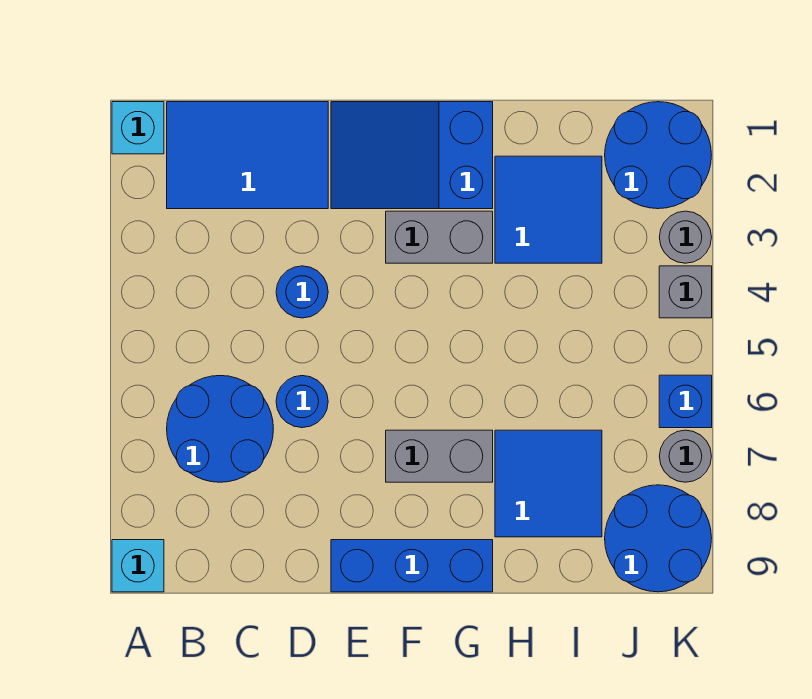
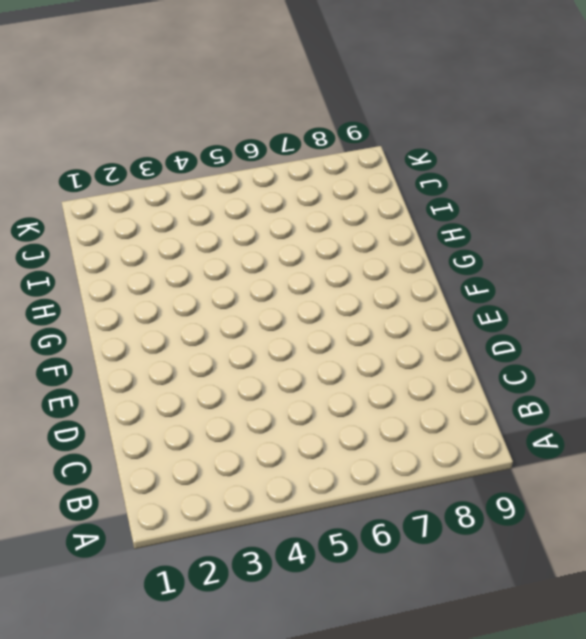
none -> cyan brick A1 level 1
none -> cyan brick A9 level 1
none -> blue tile B1:D2 level 1

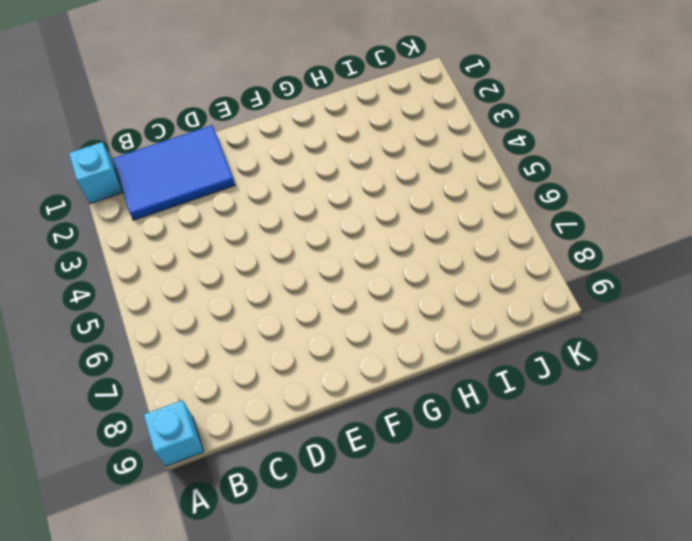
none -> blue round brick B6:C7 level 1
none -> blue round brick D4 level 1
none -> blue round brick D6 level 1

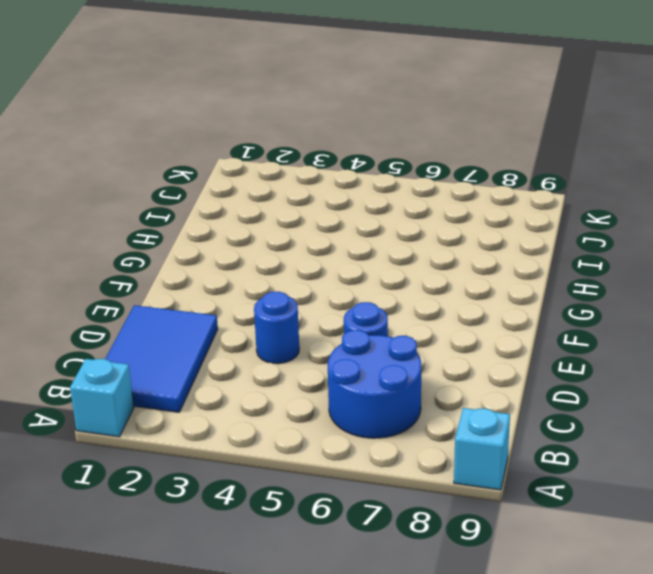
none -> blue slope E1:G2 level 1 top G
none -> blue brick E9:G9 level 1
none -> grey brick F3:G3 level 1

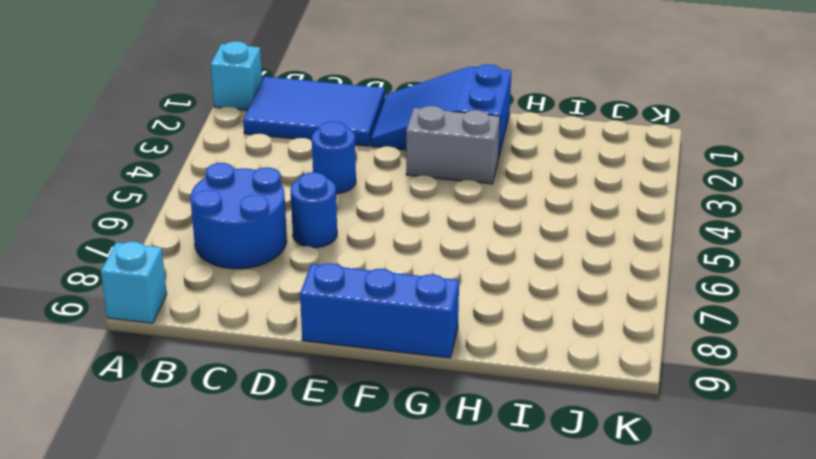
none -> grey brick F7:G7 level 1
none -> blue tile H2:I3 level 1
none -> blue tile H7:I8 level 1

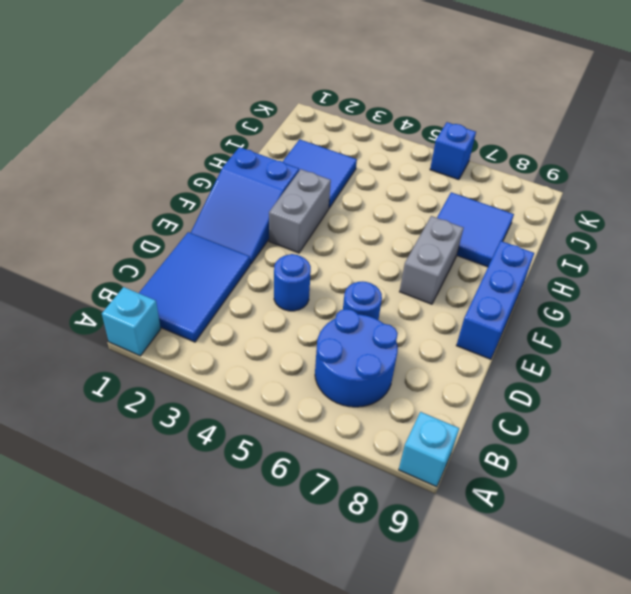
none -> blue round brick J1:K2 level 1
none -> blue round brick J8:K9 level 1
none -> grey round brick K3 level 1

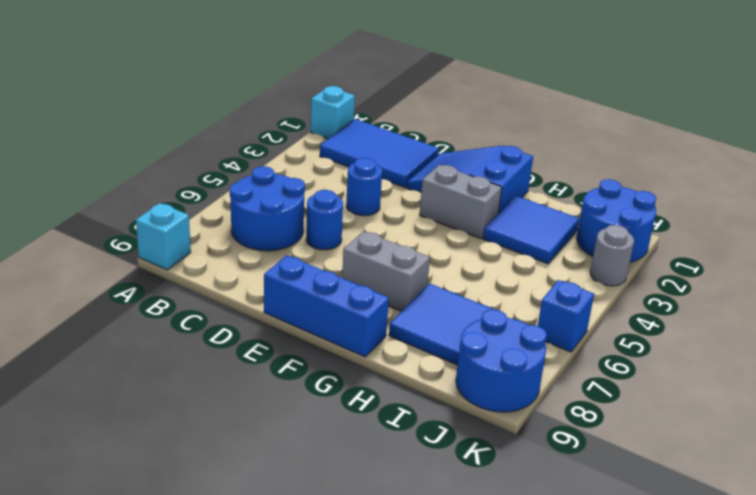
none -> grey brick K4 level 1
none -> grey round brick K7 level 1

